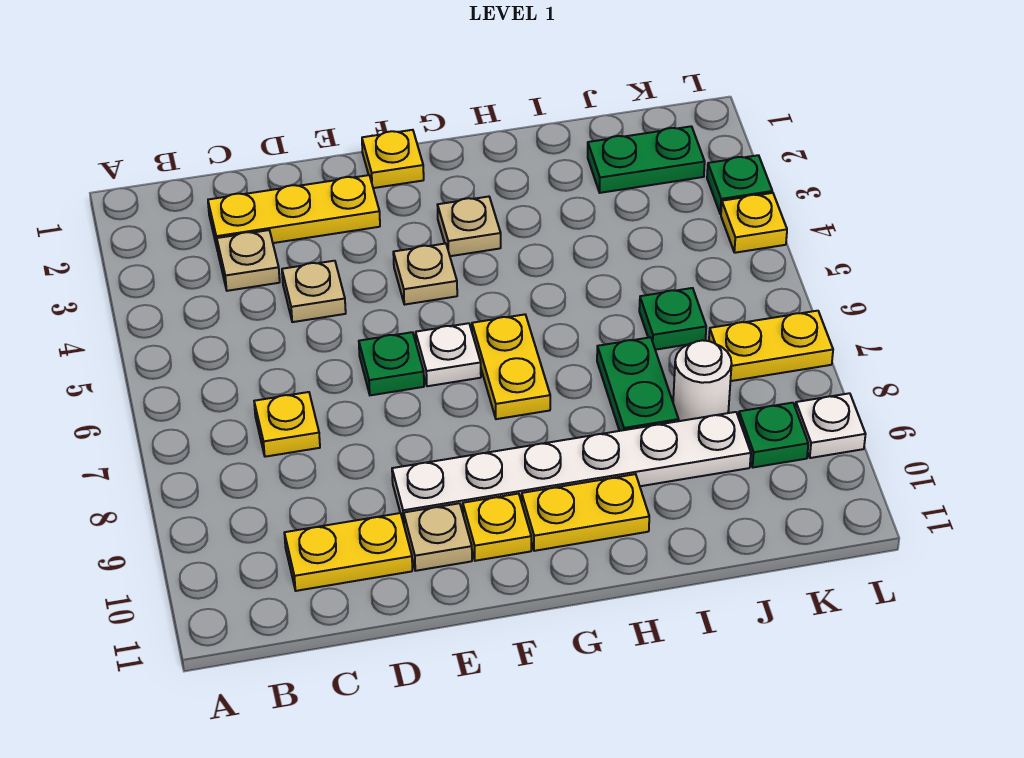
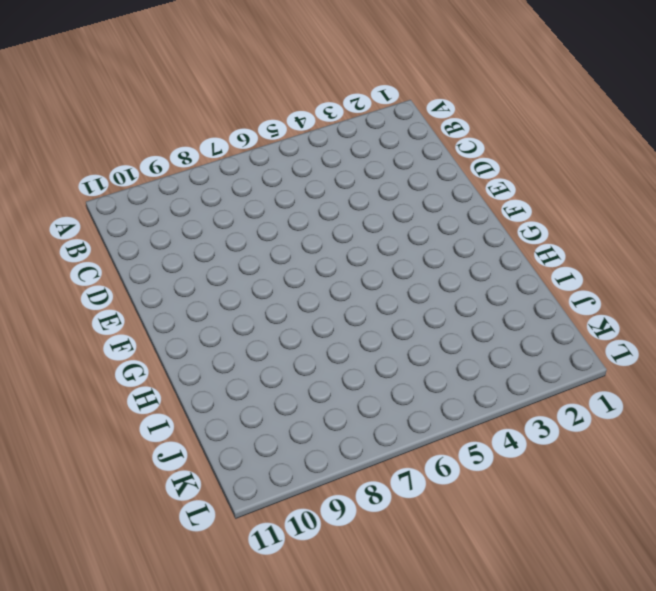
none -> yellow plate C2:E2 level 1
none -> tan plate C3 level 1
none -> yellow plate C7 level 1

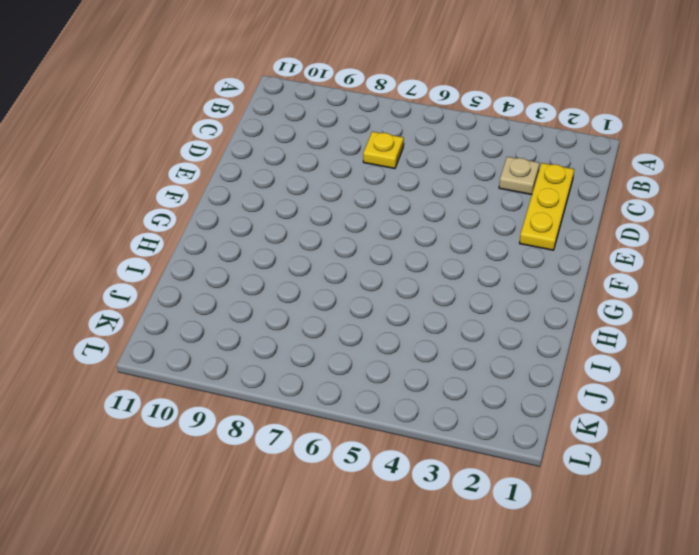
none -> yellow plate C10:D10 level 1
none -> tan plate D4 level 1
none -> green plate E6 level 1

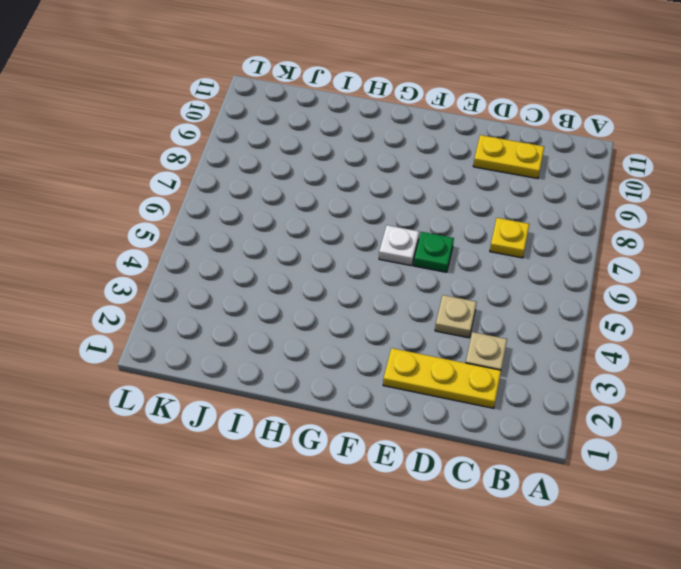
none -> white plate E9:J9 level 1
none -> tan plate E10 level 1
none -> yellow plate F1 level 1

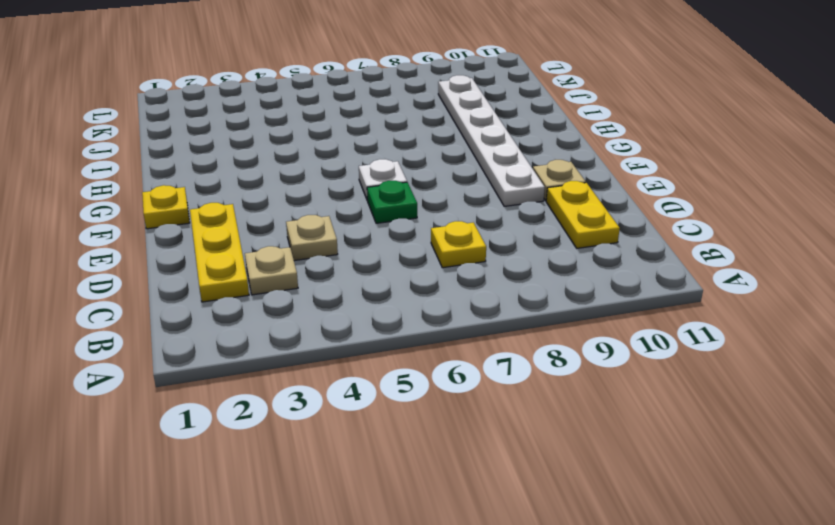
none -> tan plate F4 level 1
none -> yellow plate F10 level 1
none -> tan plate G3 level 1

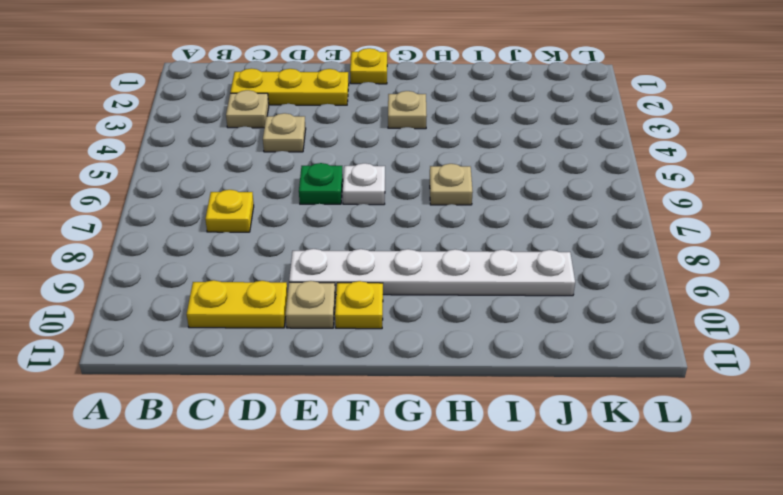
tan plate H6 level 1 -> tan plate F4 level 1
none -> yellow plate G6:G7 level 1
none -> yellow plate G10:H10 level 1
none -> green plate I7:I8 level 1

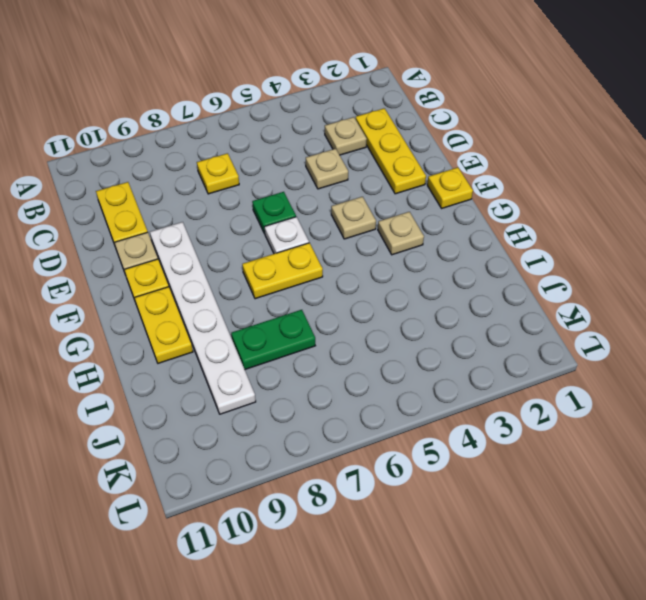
none -> green plate J2:K2 level 1
none -> green plate J6 level 1
none -> white round brick J8 level 1

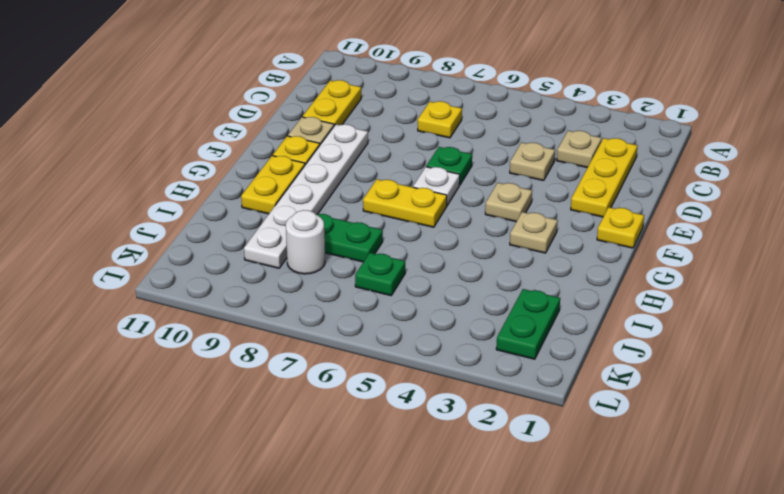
none -> yellow plate K7:L7 level 1
none -> green plate K9 level 1
none -> green plate L3 level 1

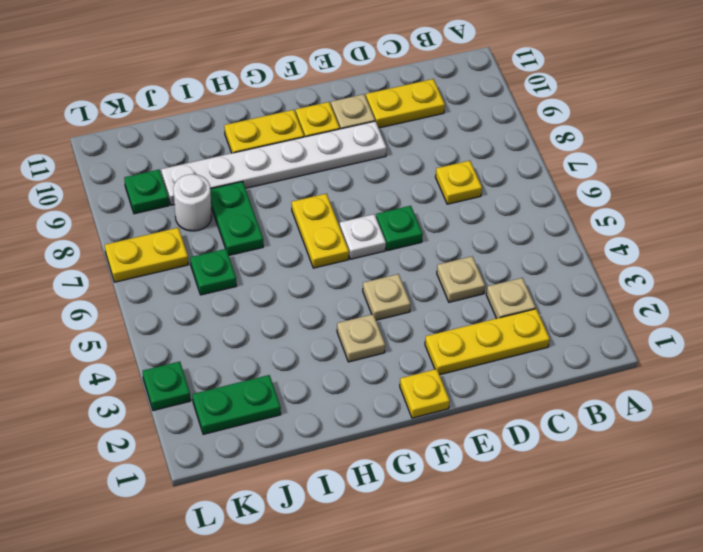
none -> yellow plate L4 level 1
none -> white plate L9 level 1

